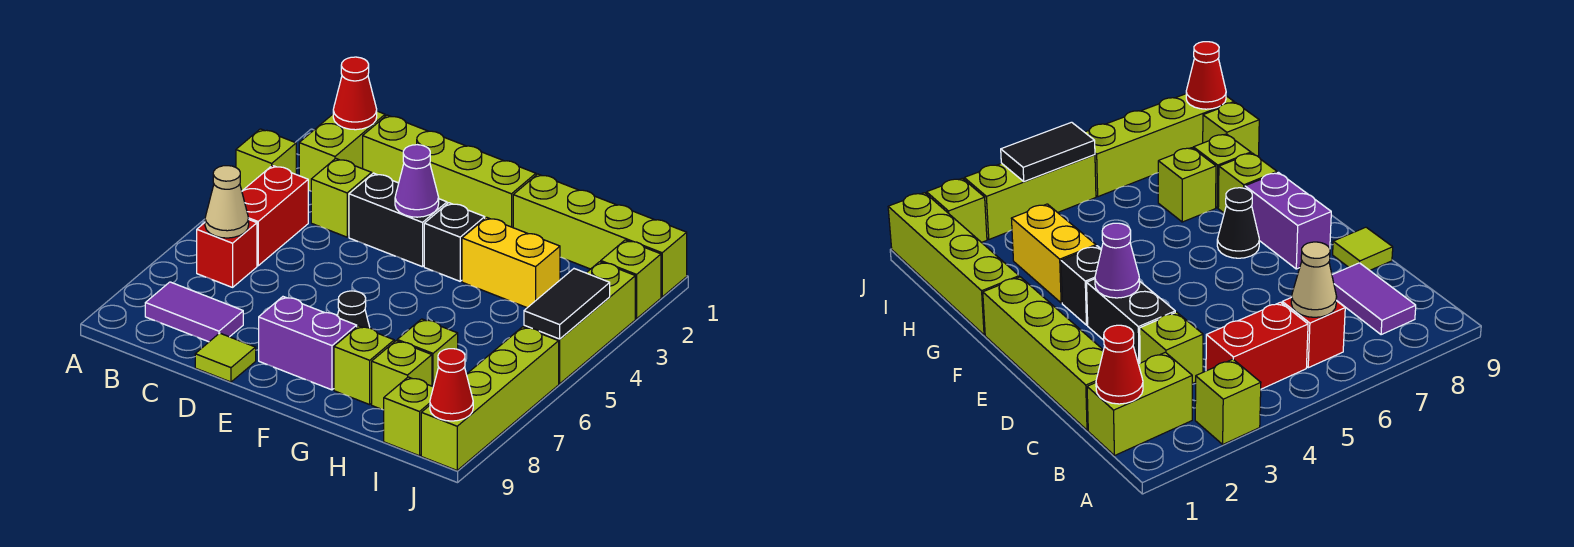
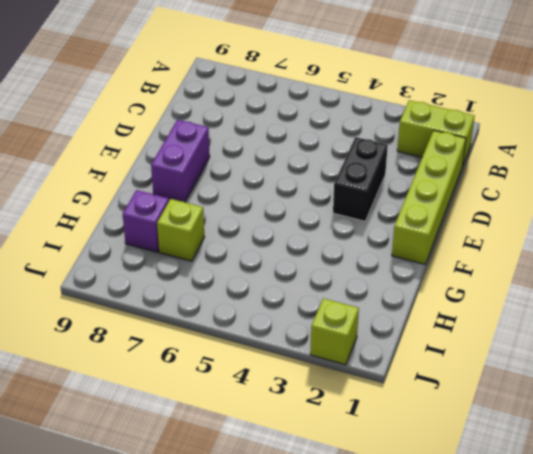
purple brick H8 level 1 -> lime brick H8 level 1
none -> lime brick A3 level 1
none -> red brick B4:B5 level 1
none -> red brick B6 level 1

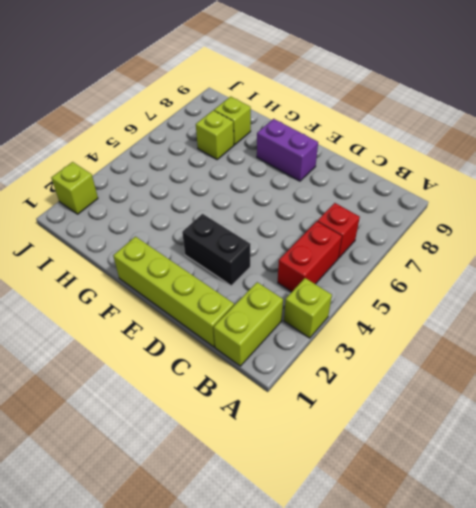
none -> purple tile B8:C8 level 1
none -> lime brick C3 level 1
none -> lime tile D9 level 1

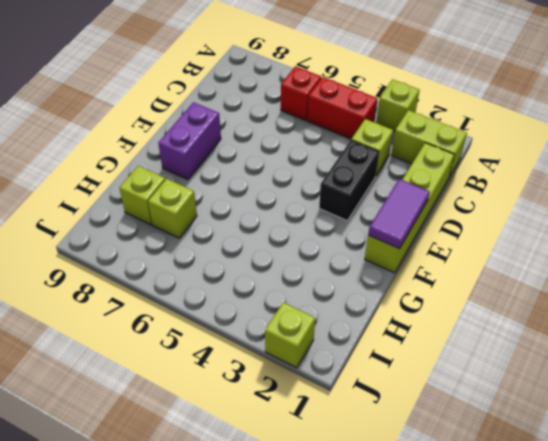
purple tile E1:F1 level 2 -> purple tile B8:C8 level 1
none -> lime tile D9 level 1
none -> black brick F3 level 1
none -> black cone F7 level 1

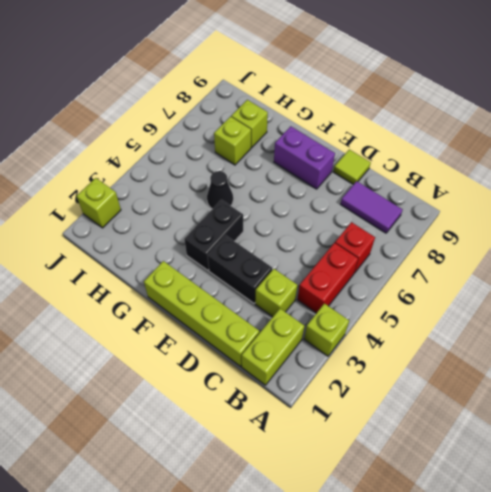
black brick F3:F4 level 1 -> black brick F3 level 1
black cone G5 level 1 -> black cone F7 level 1
none -> lime brick G1:J1 level 1
none -> yellow brick G3:H3 level 1
none -> lime brick G8 level 1

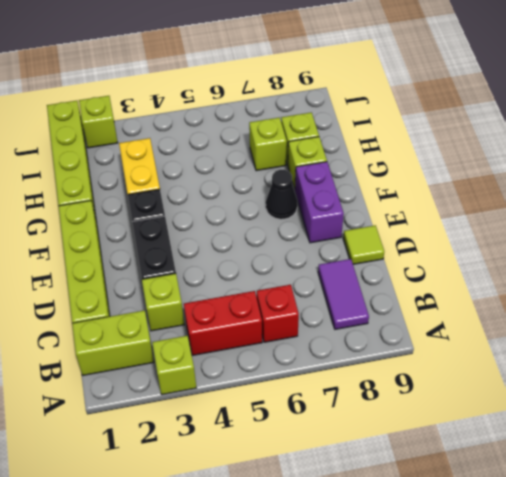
none -> lime brick I9 level 1
none -> lime brick J3:J5 level 1
none -> lime brick J6:J9 level 1

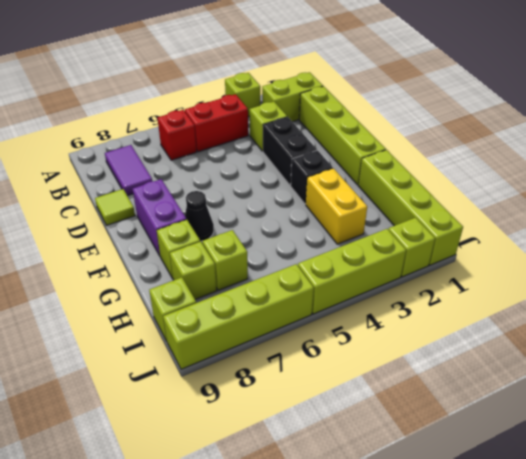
none -> red cone B1 level 2
none -> tan cone B6 level 2
none -> purple cone E3 level 2

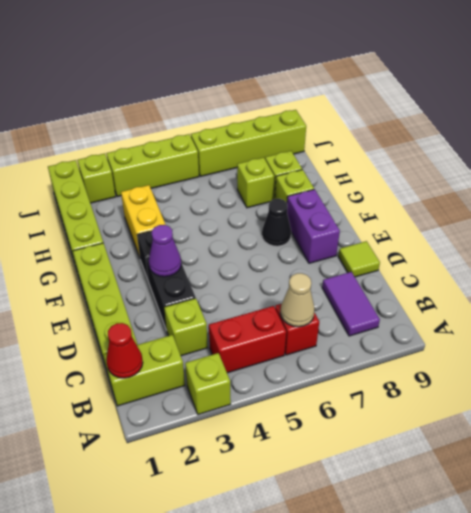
none -> lime brick I9 level 1
none -> black tile J4:J5 level 2
none -> red cone J9 level 2

